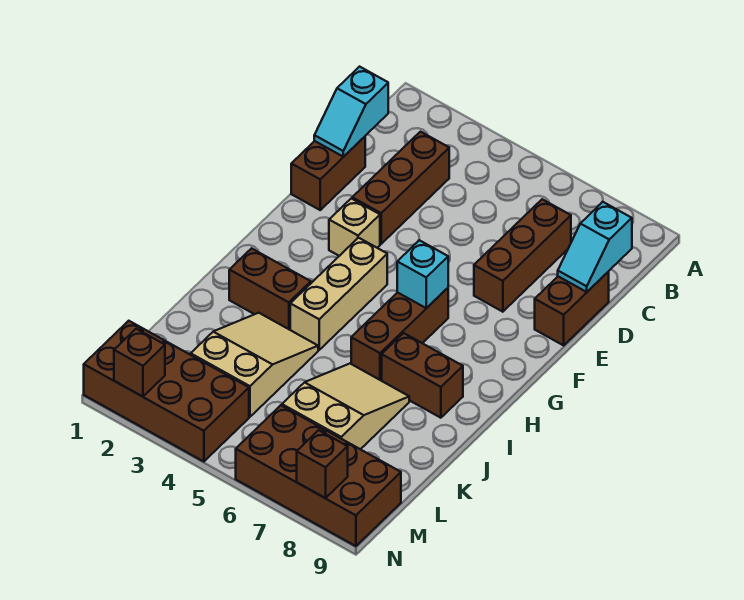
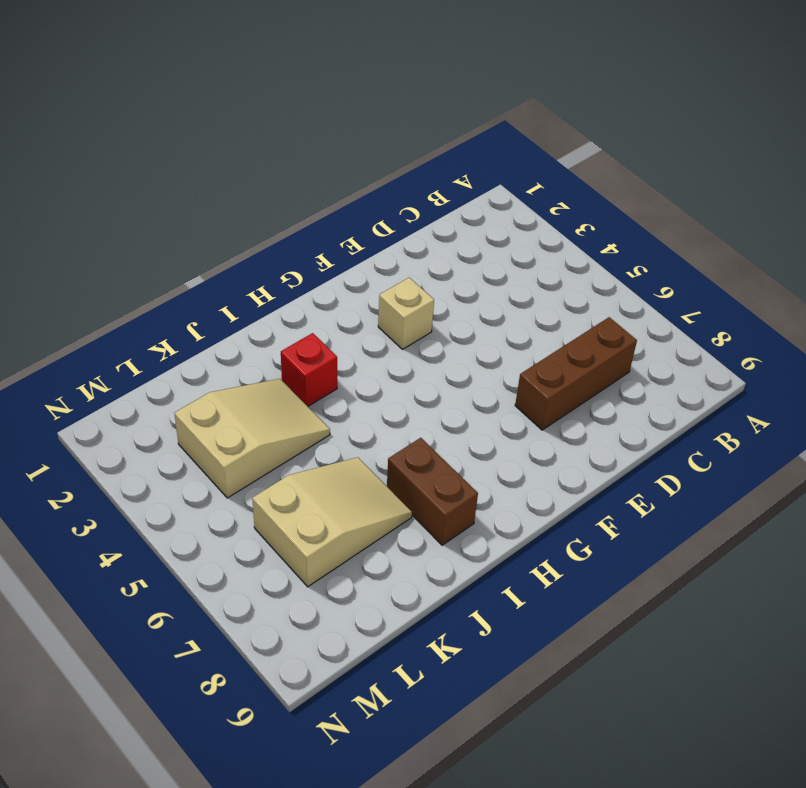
red brick I3 level 1 -> brown brick I2:I3 level 1
none -> brown brick C3:E3 level 1
none -> brown brick D1:E1 level 1
none -> brown brick D9:E9 level 1

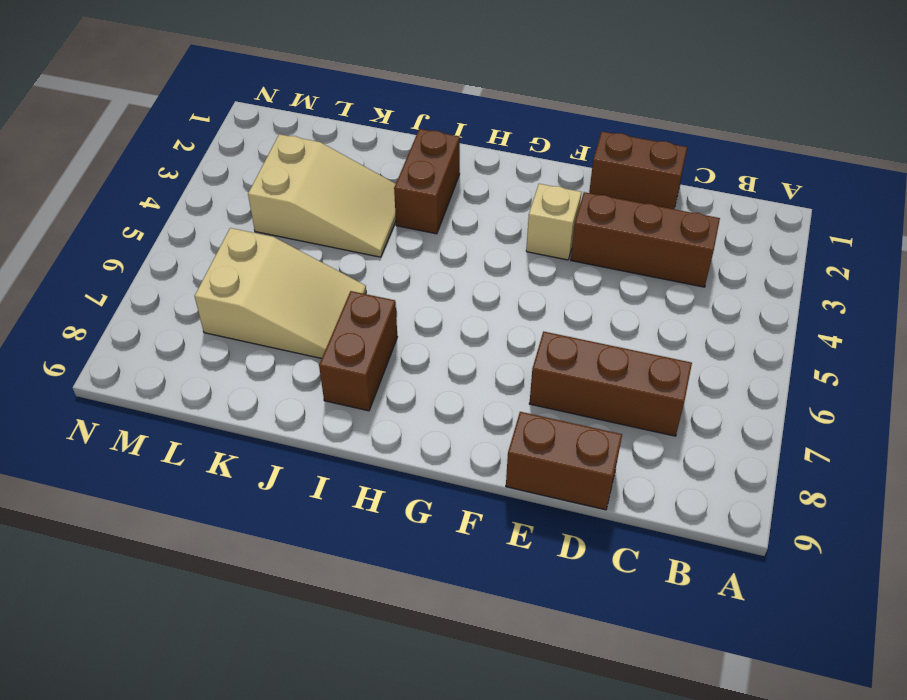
none -> tan brick G4:I4 level 1
none -> brown brick G6:I6 level 1
none -> brown brick M1:N4 level 1

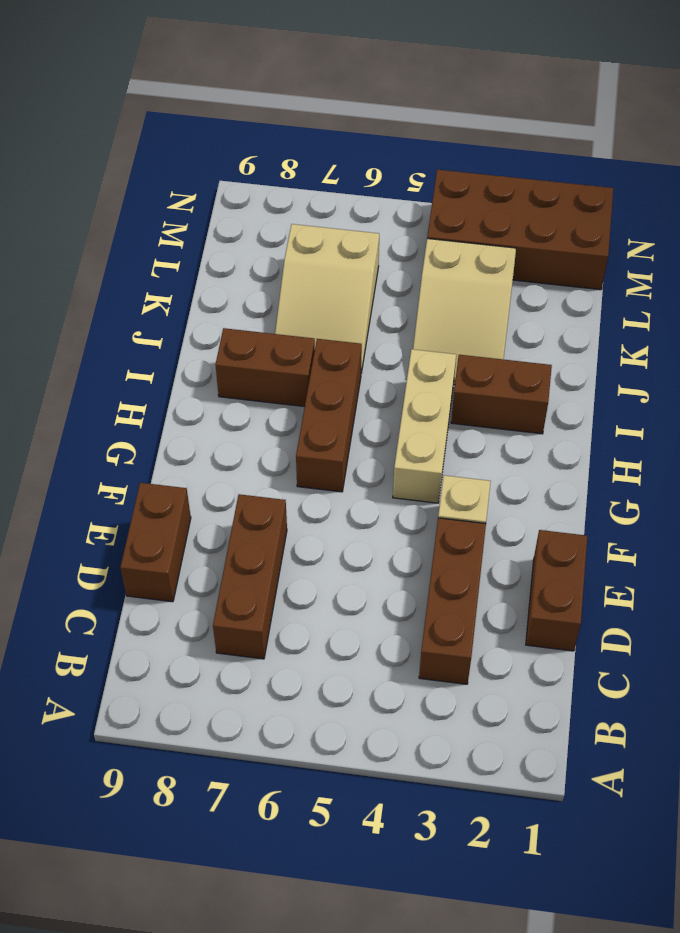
none -> brown brick M6:N9 level 1
none -> cyan slope C1:D1 level 2 top C
none -> cyan slope C9:D9 level 2 top C

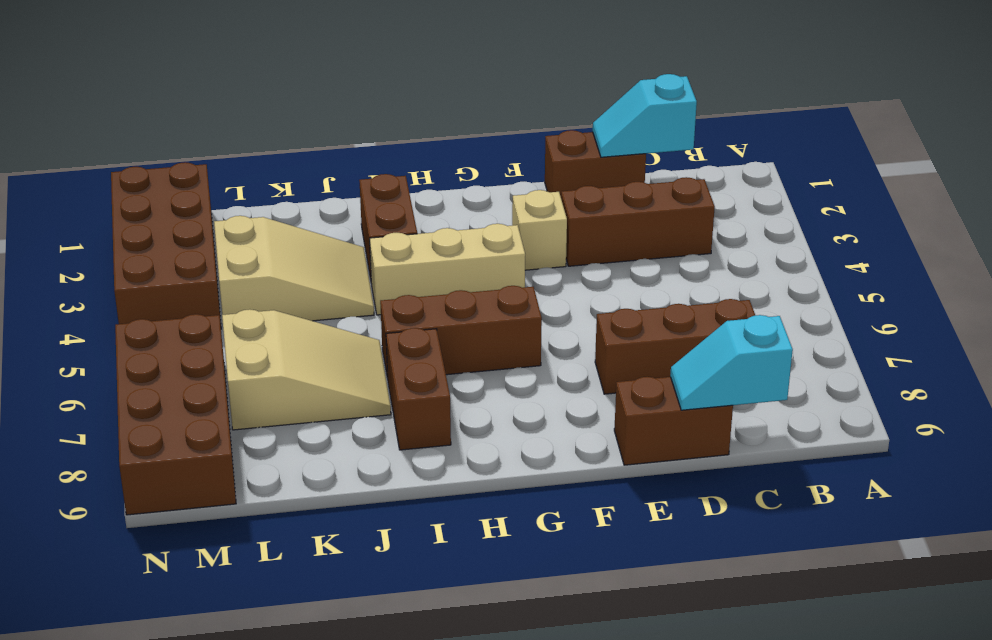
none -> cyan brick G6 level 2
none -> brown brick N2 level 2
none -> brown brick N8 level 2

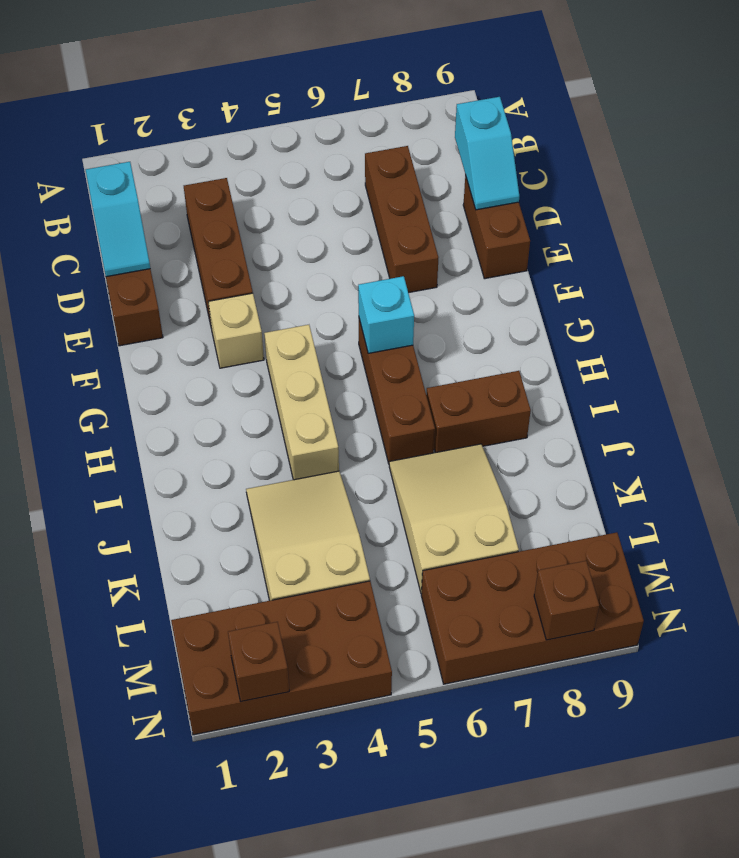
none -> brown brick I2:I3 level 1

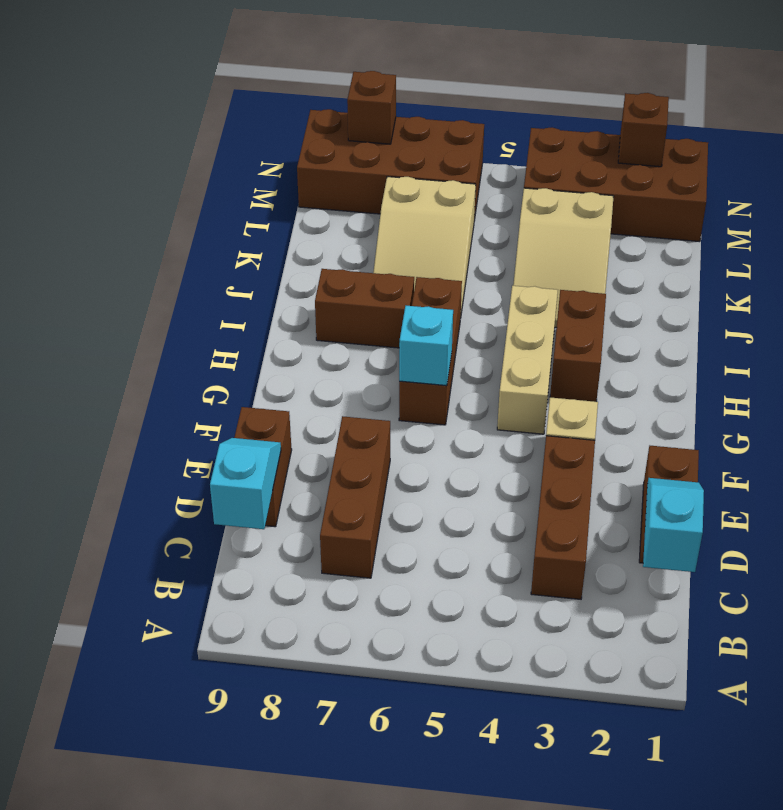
brown brick H3:I3 level 1 -> brown brick I2:I3 level 1

